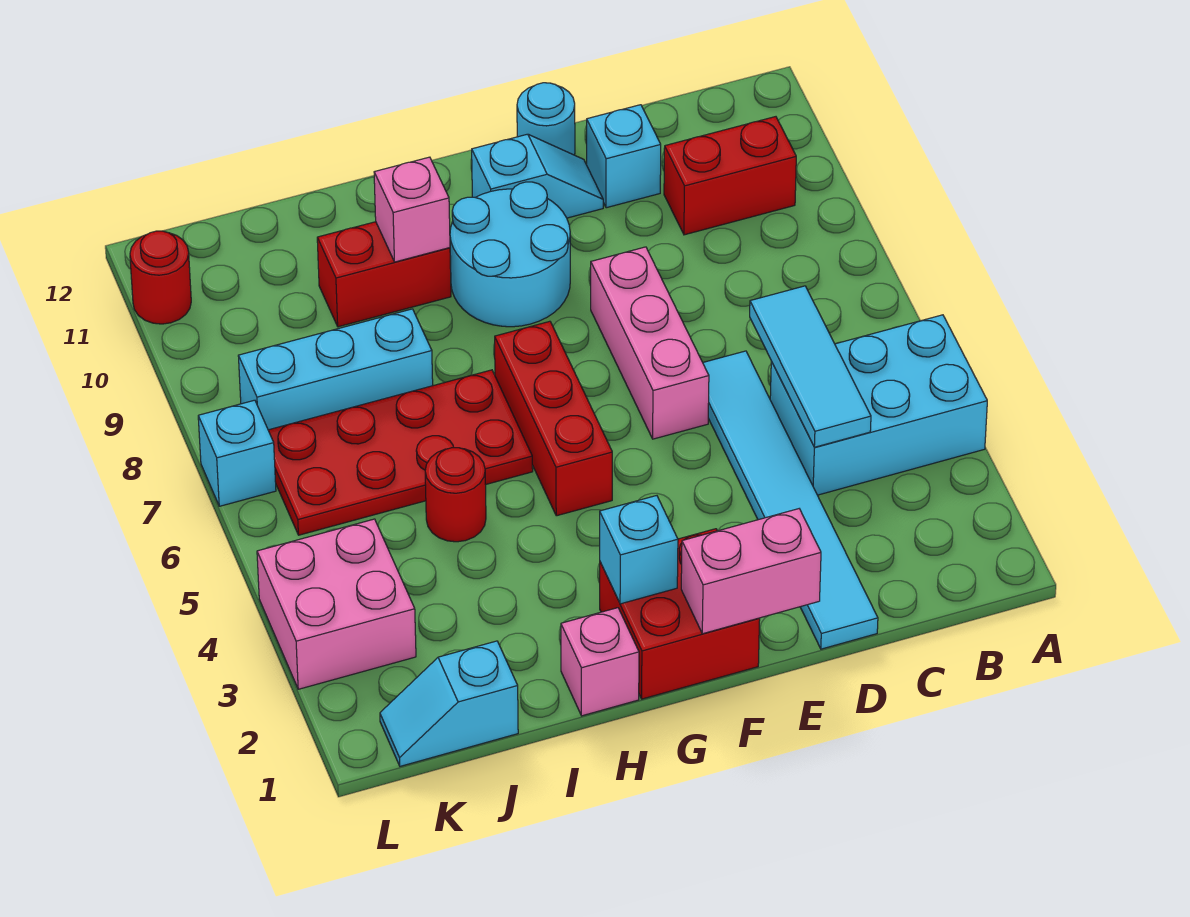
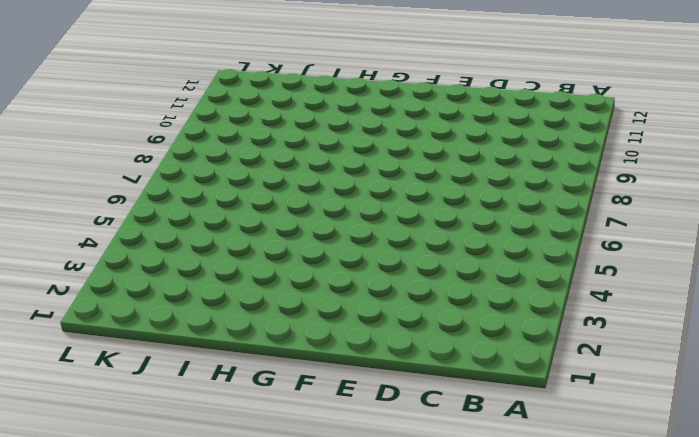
none -> cyan brick A4:C5 level 1
none -> red brick B10:C10 level 1
none -> cyan tile D1:D6 level 1

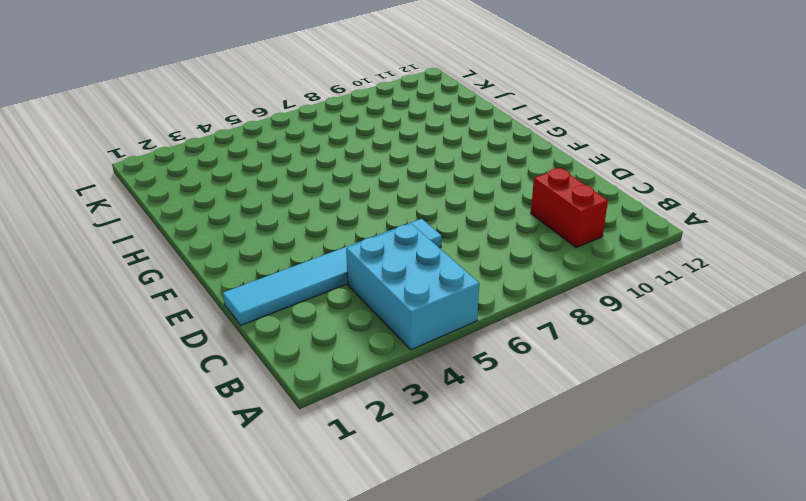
none -> cyan brick D11 level 1
none -> pink brick E6:E8 level 1
none -> cyan slope E11:F11 level 1 top F

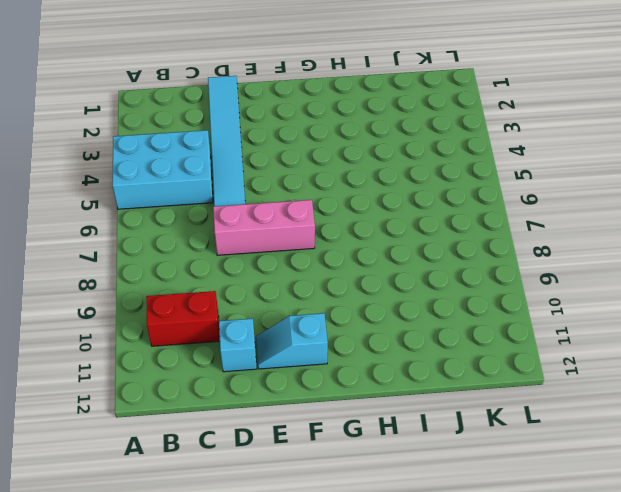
pink brick D7:F7 level 1 -> pink brick E6:E8 level 1
none -> cyan round brick E12 level 1
none -> red brick F1:G2 level 1
none -> cyan round brick F9:G10 level 1

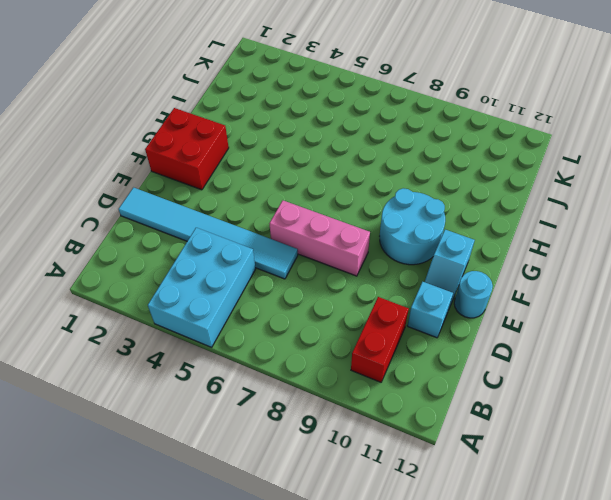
none -> red brick G5:G7 level 1
none -> pink brick H1 level 1
none -> red plate H6:K7 level 1

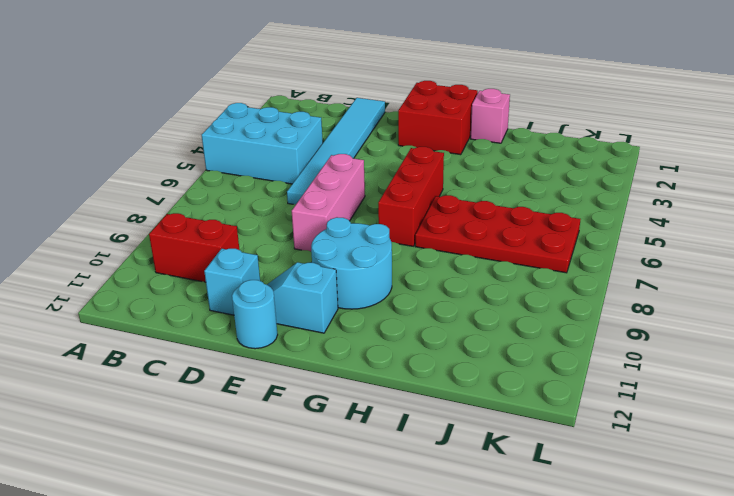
none -> red brick H10:I10 level 1
none -> red round brick I5 level 1
none -> cyan brick I8:K8 level 1

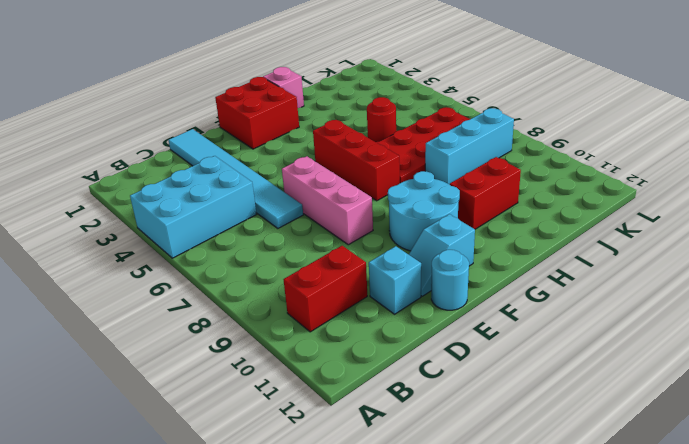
none -> cyan slope J1:K1 level 1 top J
none -> pink brick K3:L4 level 1
none -> cyan brick L7 level 1

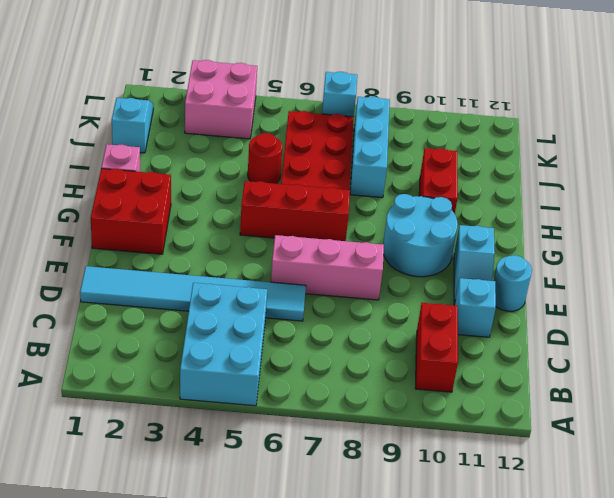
none -> red round brick L11 level 1
none -> cyan tile C4:C6 level 2
none -> pink brick E1:F1 level 2

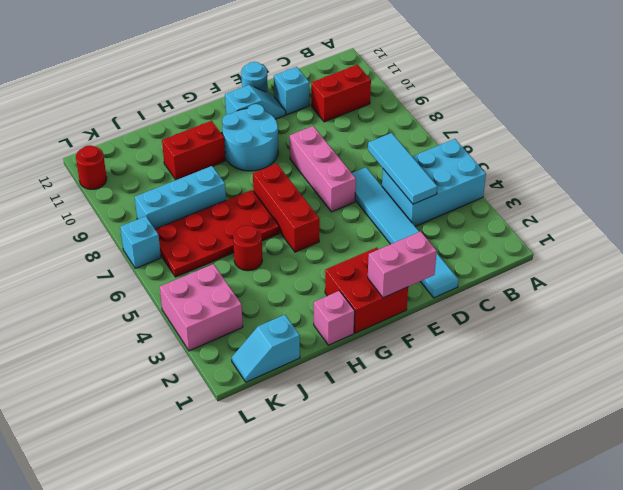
none -> cyan brick G2 level 2
none -> pink brick H10 level 2

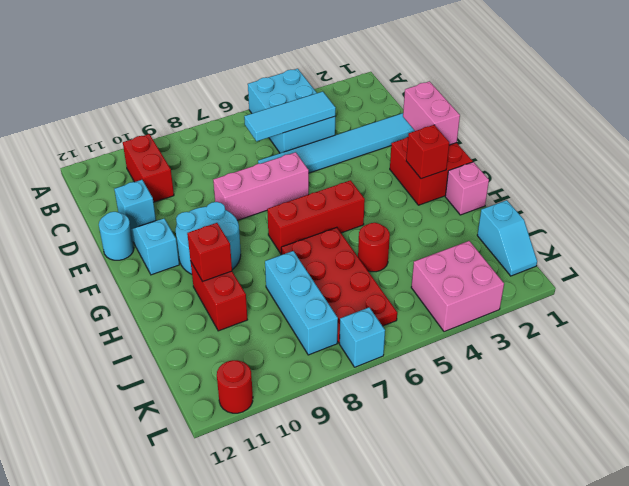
red brick G2 level 2 -> cyan brick G2 level 2
red brick H10 level 2 -> pink brick H10 level 2

